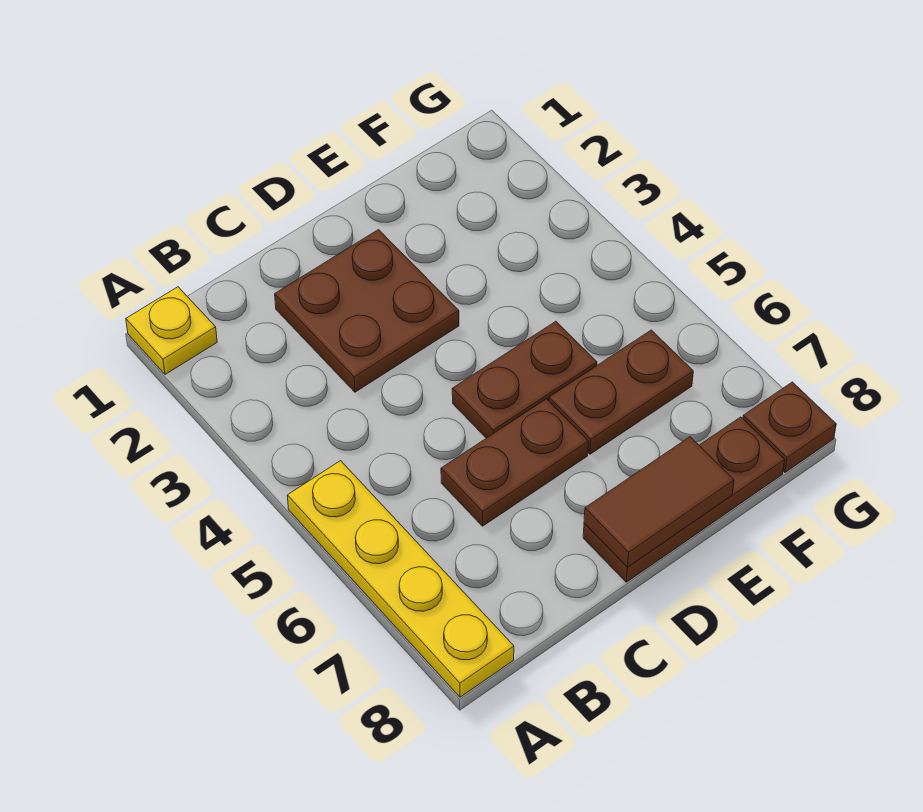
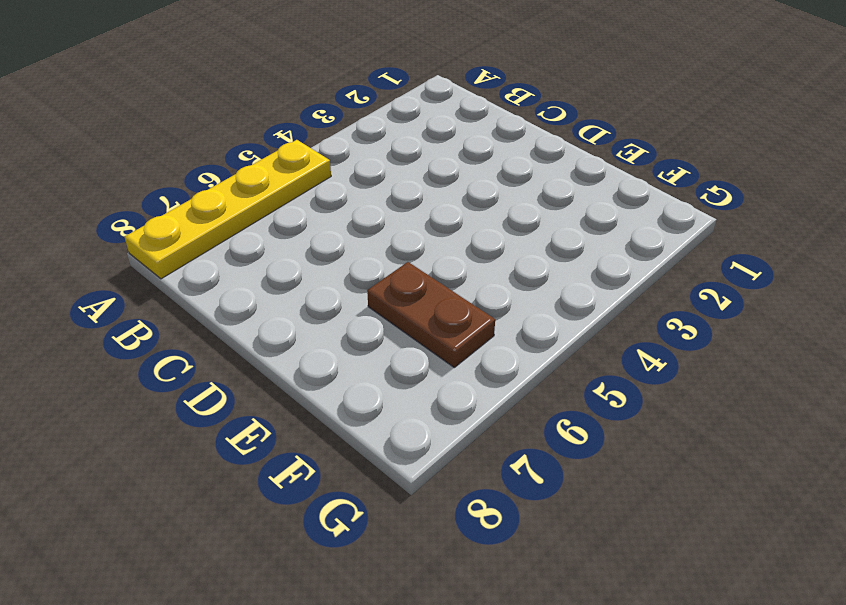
none -> yellow plate A1 level 1
none -> brown plate C2:D3 level 1

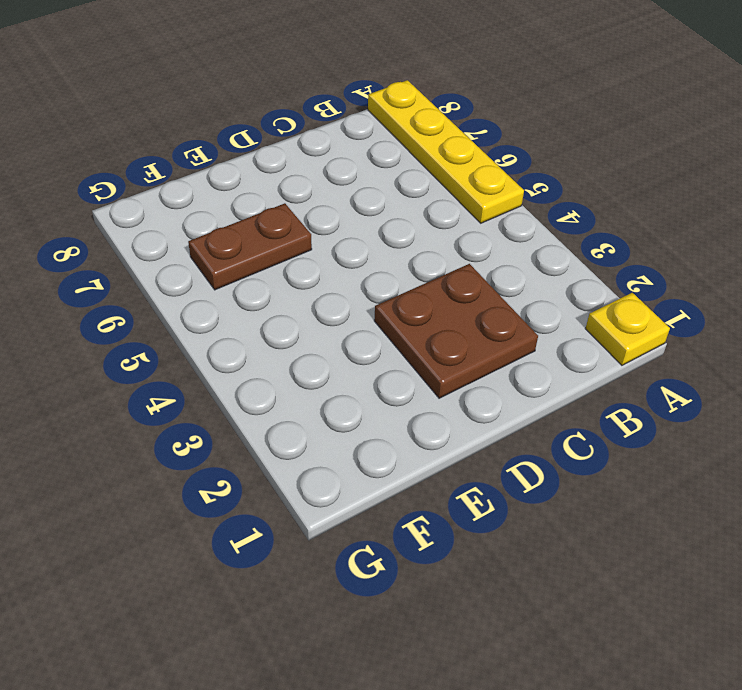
none -> brown plate C6:D6 level 1
none -> brown plate D5:E5 level 1

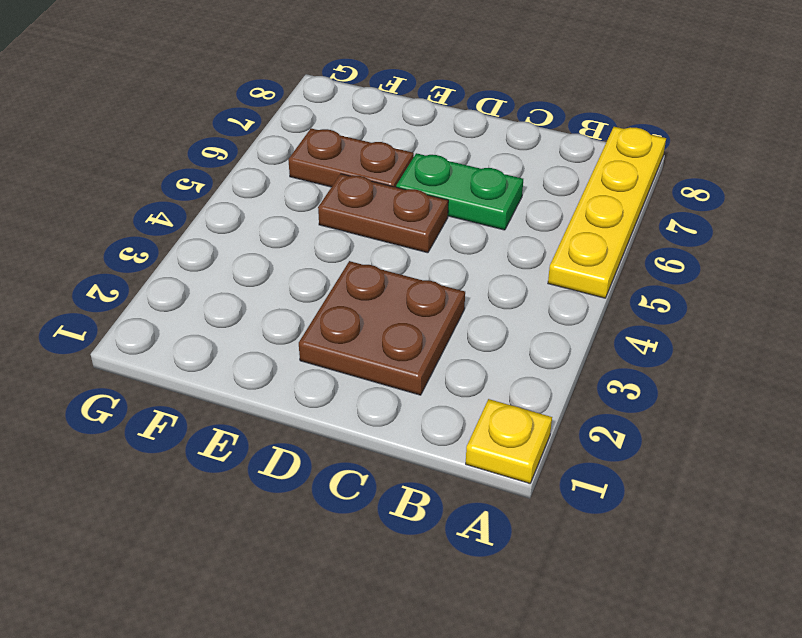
green plate C6:D6 level 1 -> brown plate C6:D6 level 1
none -> brown plate D8:F8 level 1
none -> brown plate G8 level 1

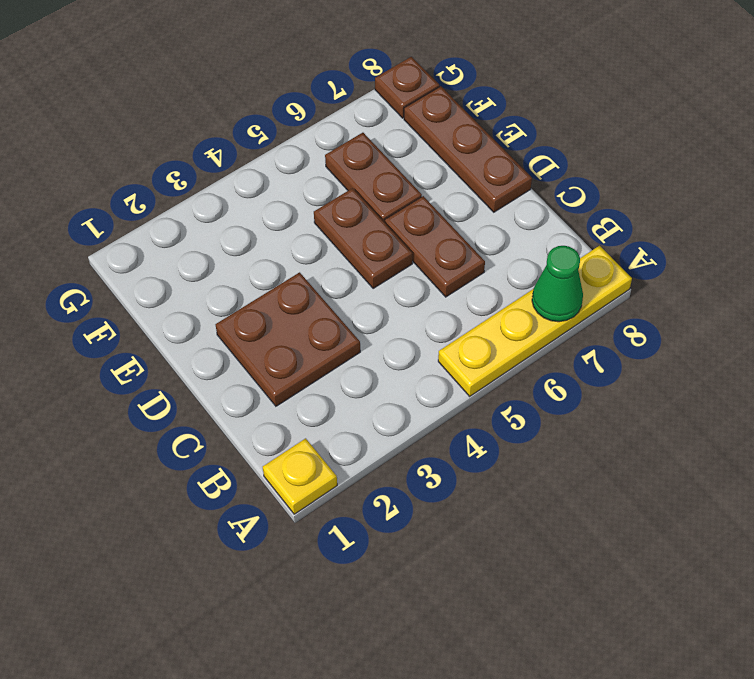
green cone A7 level 2 -> none
none -> brown tile D8:E8 level 2

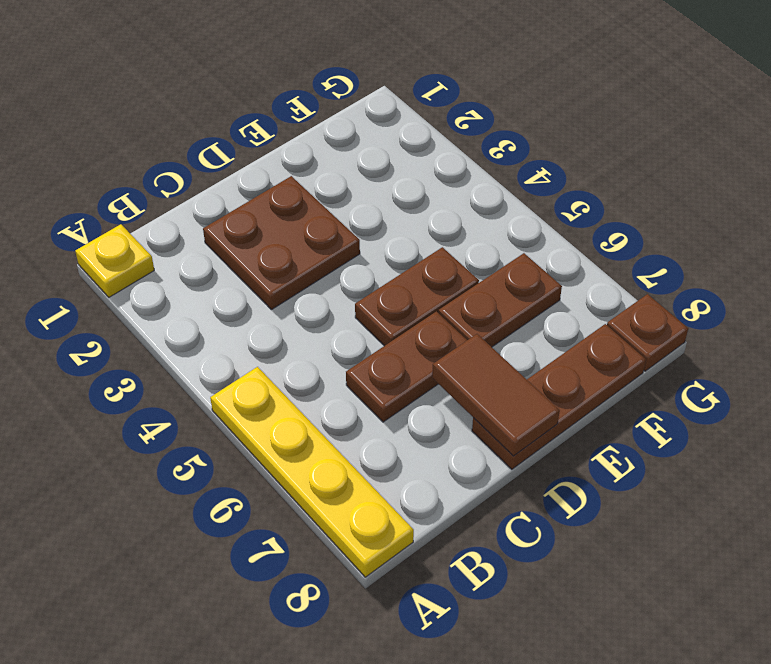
brown tile D7:D8 level 2 -> brown tile D8:E8 level 2

